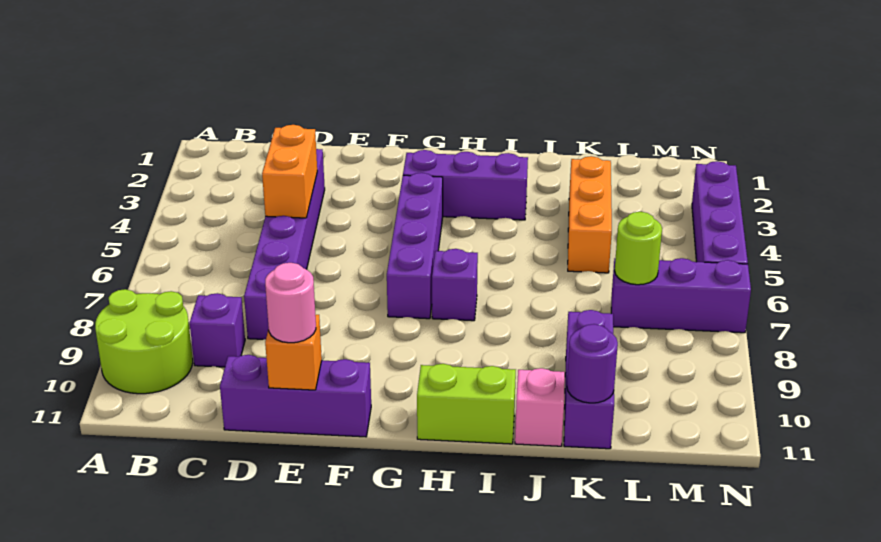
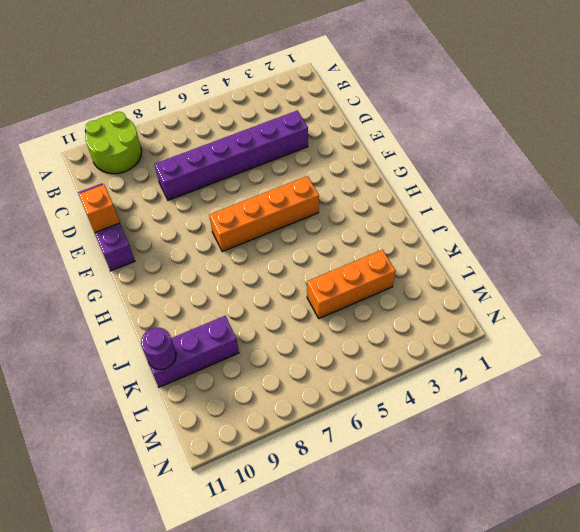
orange brick G4:G7 level 1 -> purple brick G4:G7 level 1
none -> purple brick C9 level 1
none -> purple brick G3:I3 level 1
none -> purple brick H7 level 1

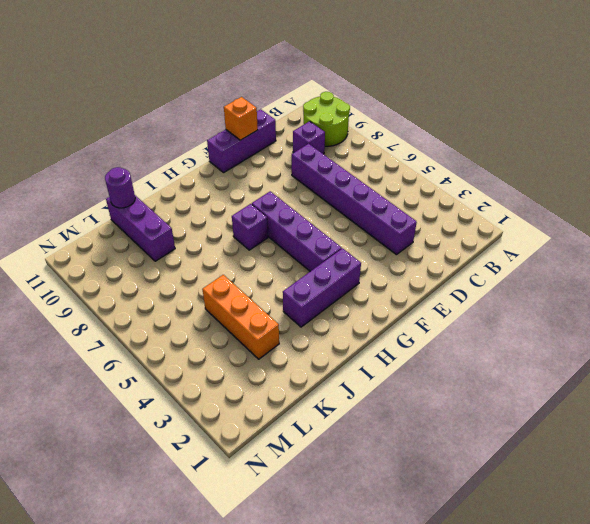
none -> lime brick H11:I11 level 1
none -> pink brick J11 level 1
none -> purple brick L7:N7 level 1

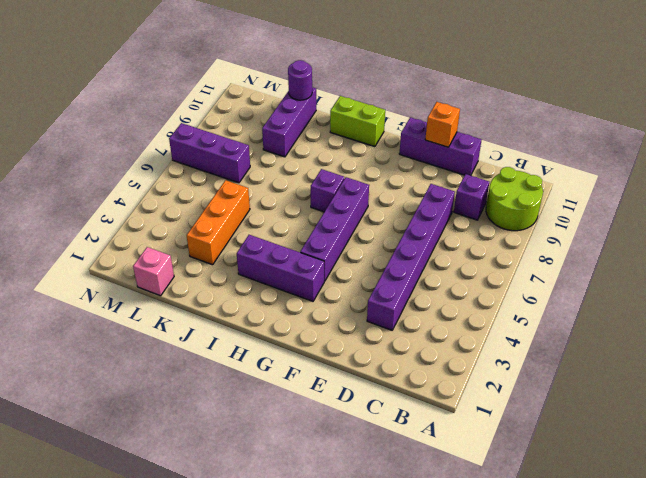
pink brick L1 level 1 -> pink brick J11 level 1
none -> purple brick N3:N6 level 1
none -> orange brick D4:D5 level 2
none -> lime round brick L7 level 2

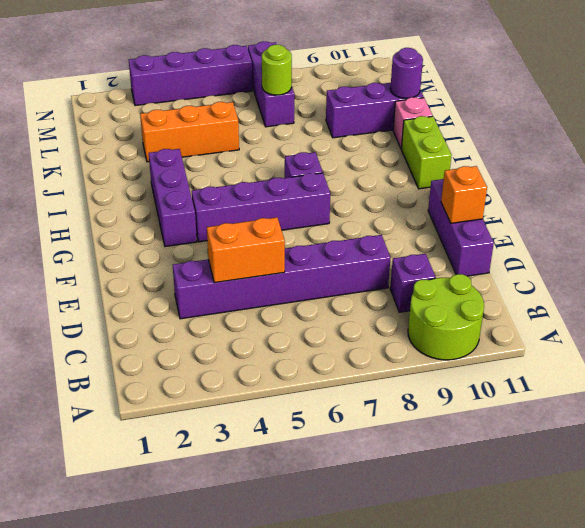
none -> pink round brick E11 level 3

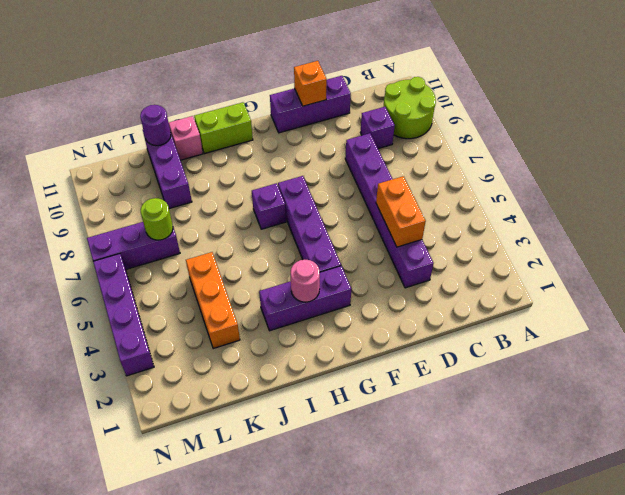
pink round brick H3 level 2 -> pink round brick E11 level 3

